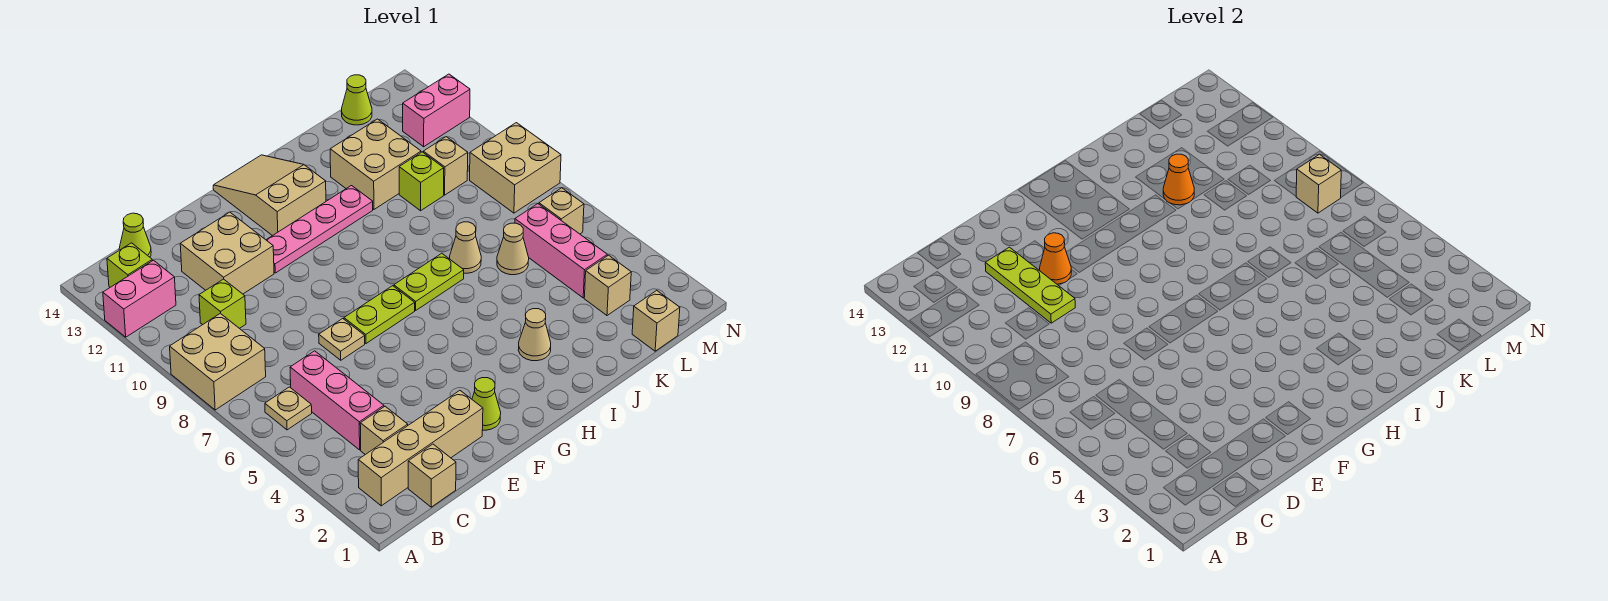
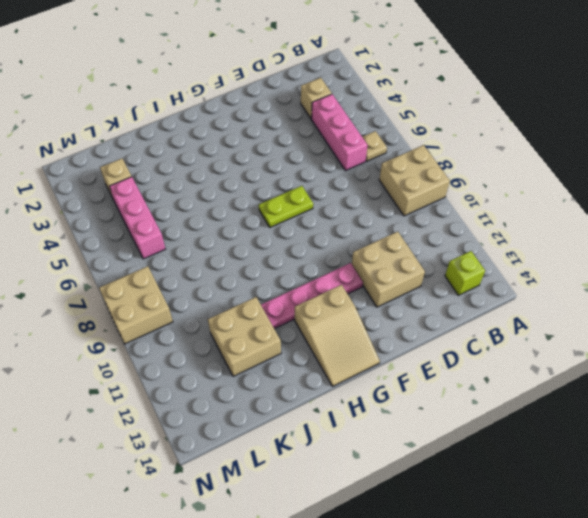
none -> pink brick A12:B12 level 1
none -> tan brick B2:E2 level 1
none -> tan brick C1 level 1
none -> lime brick C10 level 1

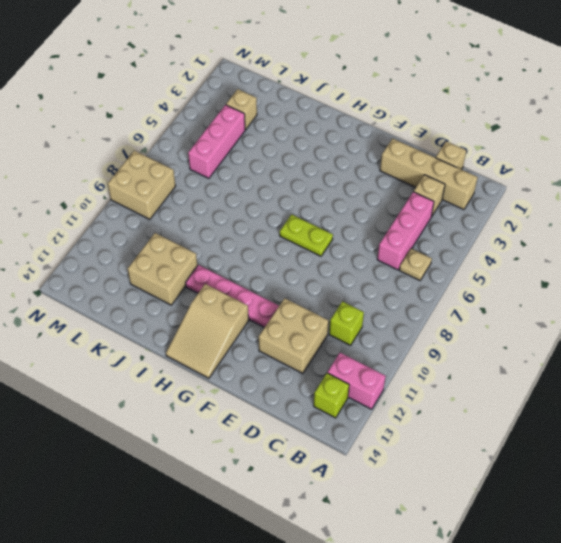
none -> tan brick A8:B9 level 1
none -> lime cone C14 level 1
none -> tan plate E7 level 1
none -> lime cone F2 level 1

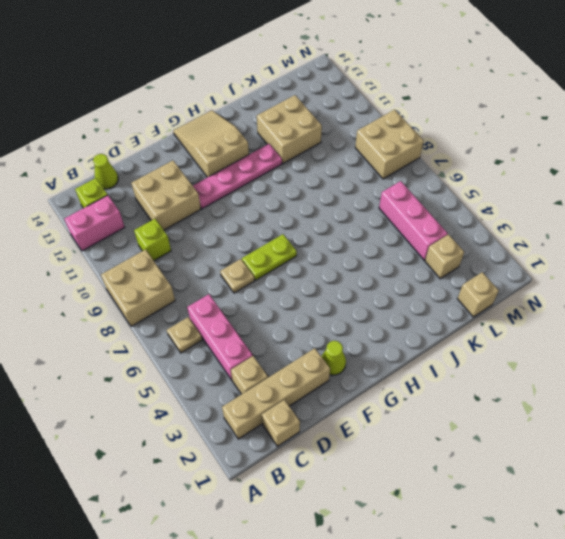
none -> lime plate H7:I7 level 1
none -> tan cone I3 level 1
none -> tan cone J7 level 1
none -> tan cone K6 level 1

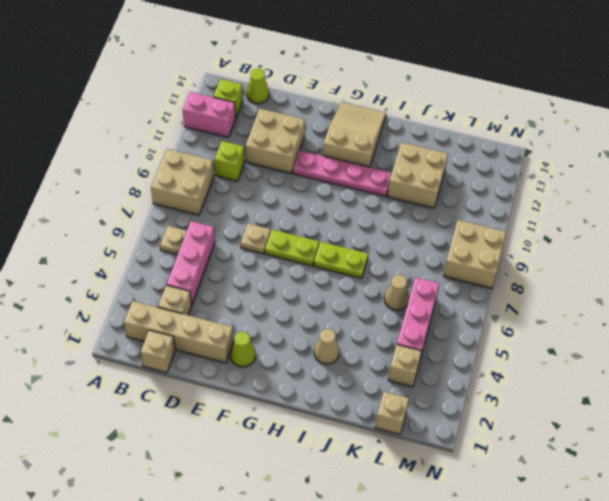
none -> tan cone J7 level 1
none -> lime brick K10 level 1
none -> tan brick L10 level 1
none -> lime cone L14 level 1

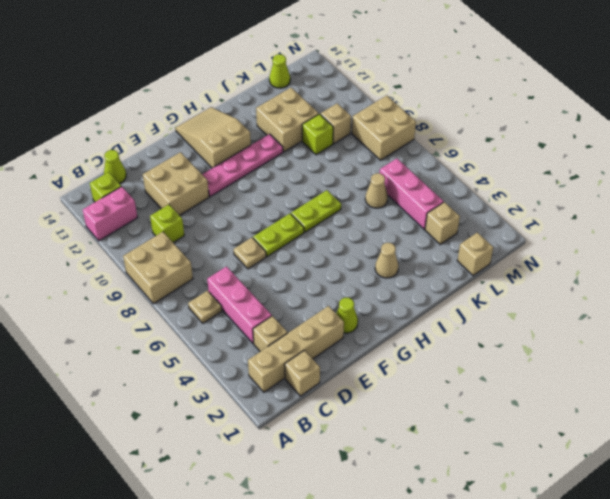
none -> tan cone J7 level 1
none -> tan brick M6 level 1
none -> pink brick M12:N12 level 1
none -> lime plate D10:D12 level 2

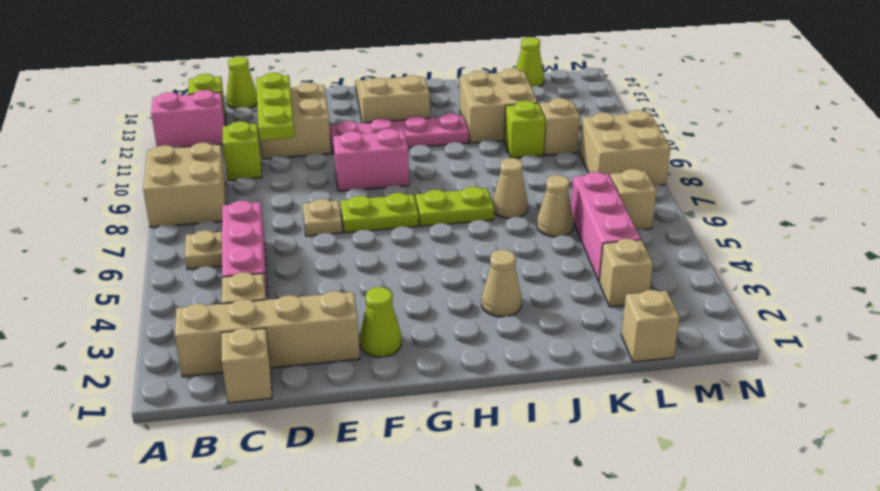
pink brick F9:G9 level 1 -> pink brick M12:N12 level 1
none -> orange cone E11 level 2
none -> orange cone J11 level 2
none -> tan brick M8 level 2

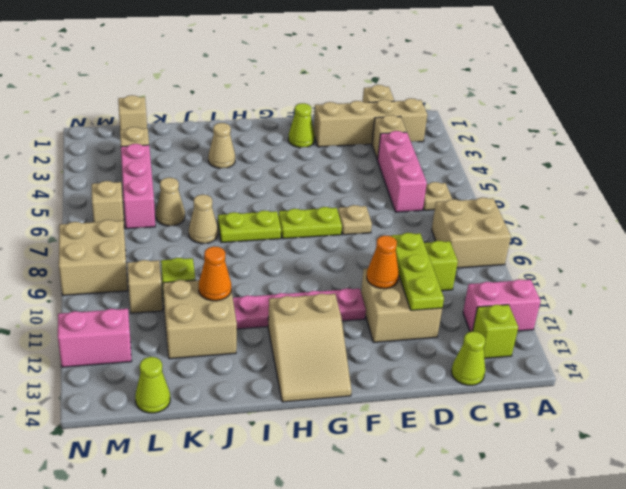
none -> tan brick M8 level 2

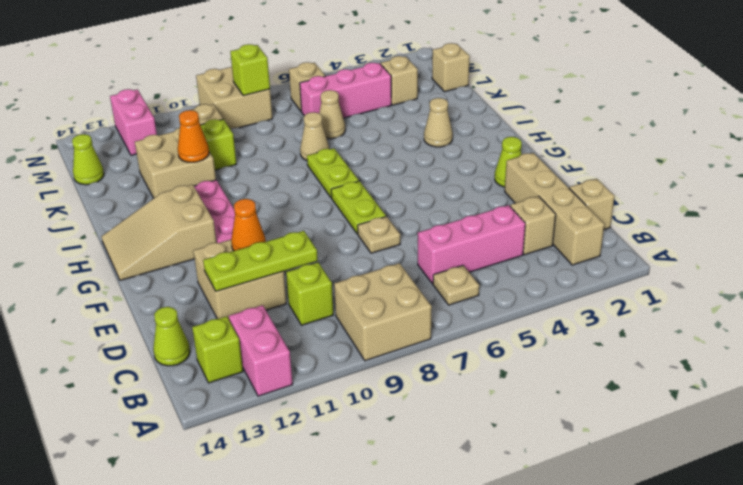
lime brick M8 level 2 -> tan brick M8 level 2

